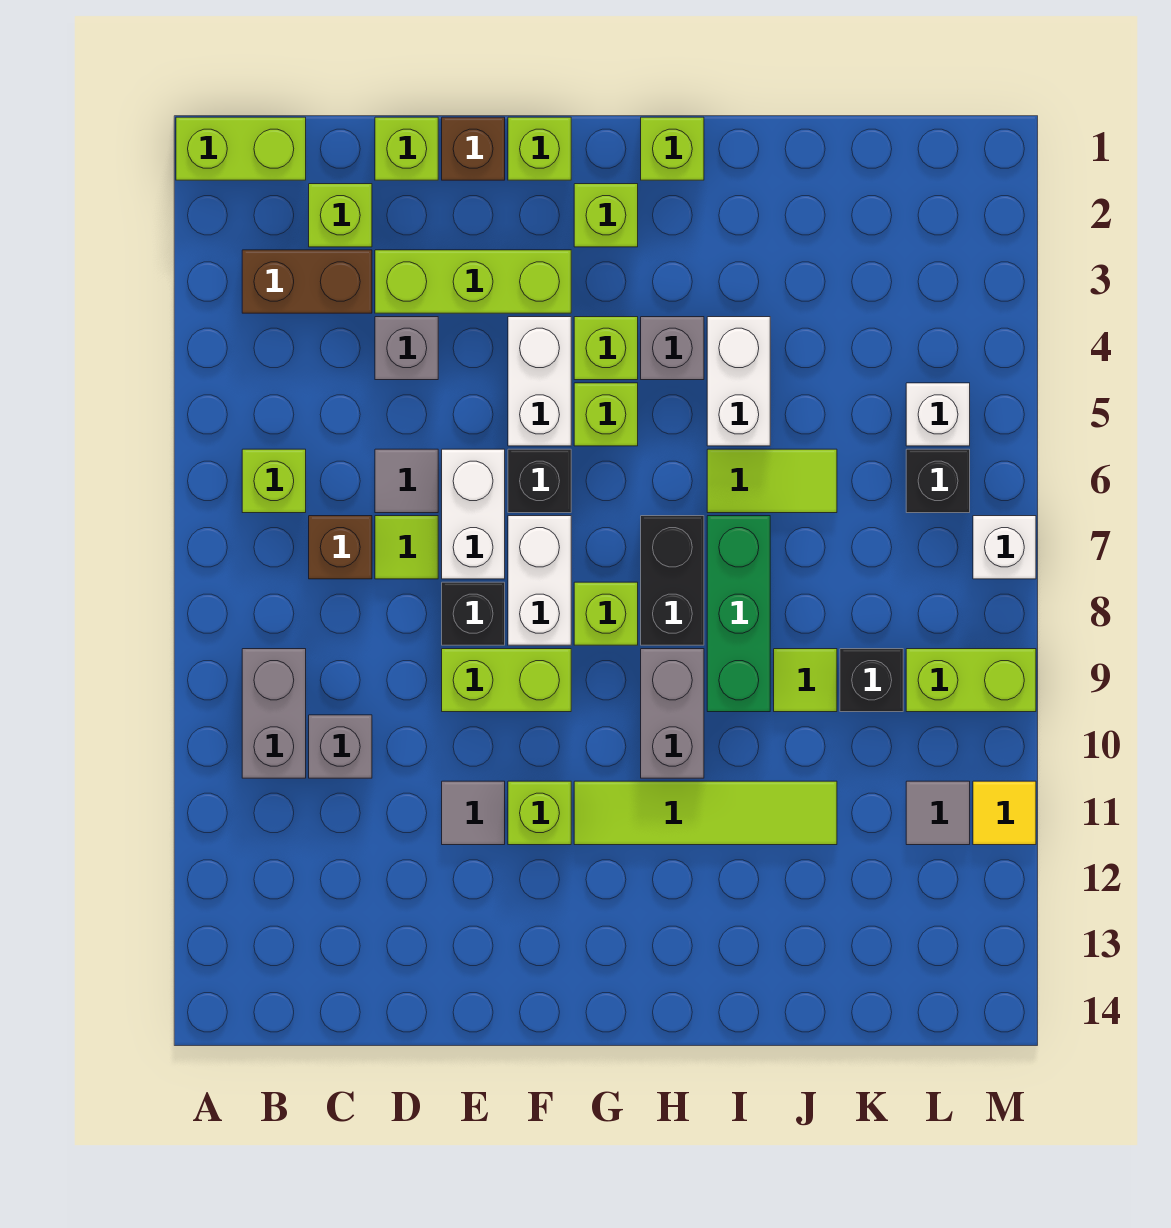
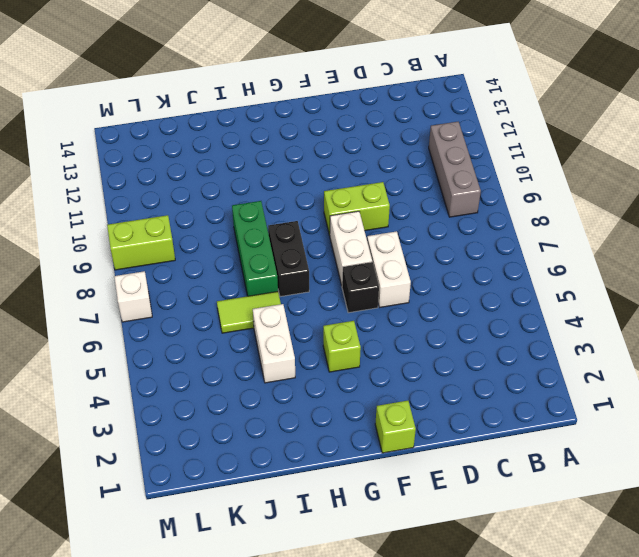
grey brick B9:B11 level 1 -> grey brick B9:B10 level 1
none -> lime brick A1:B1 level 1
none -> brown brick B3:C3 level 1
none -> lime brick B6 level 1
none -> lime brick C2 level 1

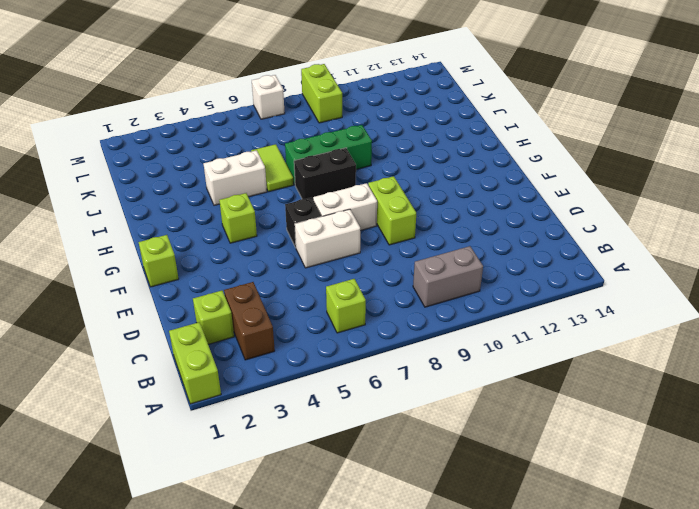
none -> brown brick C7 level 1
none -> grey brick C10 level 1
none -> lime brick D1 level 1
none -> lime brick D3:F3 level 1

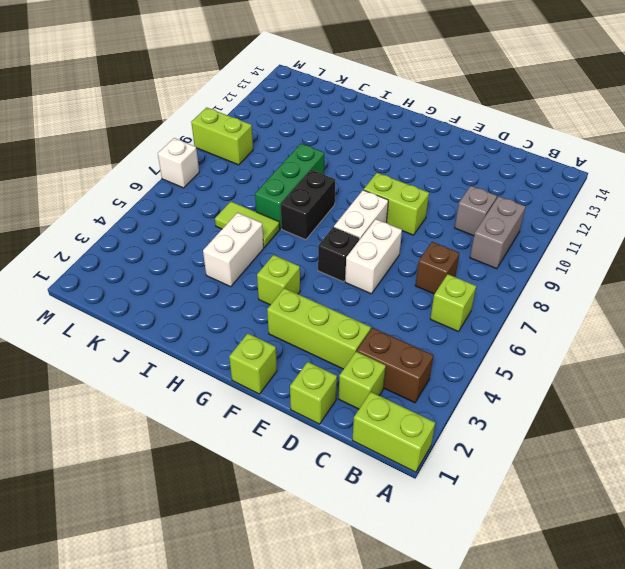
none -> grey brick D4 level 1
none -> grey tile D6 level 1
none -> lime tile D7 level 1
none -> brown brick E1 level 1

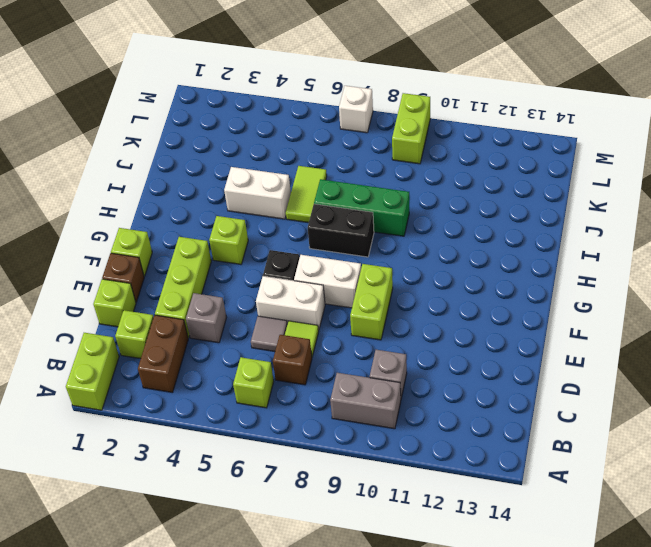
none -> black brick E8 level 1
none -> grey tile E11 level 1
none -> white brick F4:F5 level 1
none -> lime brick F11 level 1

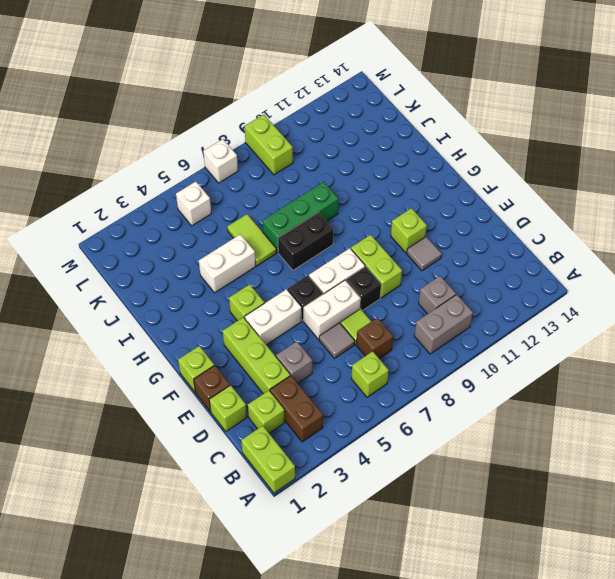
none -> lime brick G2 level 1
none -> lime brick G5 level 1
none -> lime brick G8 level 1
none -> lime tile G11:J11 level 1

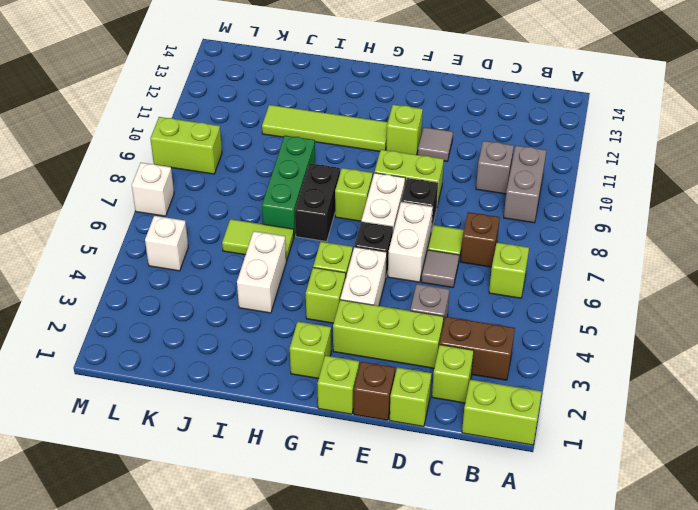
none -> lime brick H1 level 1
none -> grey brick H4 level 1
none -> grey brick H9:H10 level 1
none -> lime tile J9 level 1

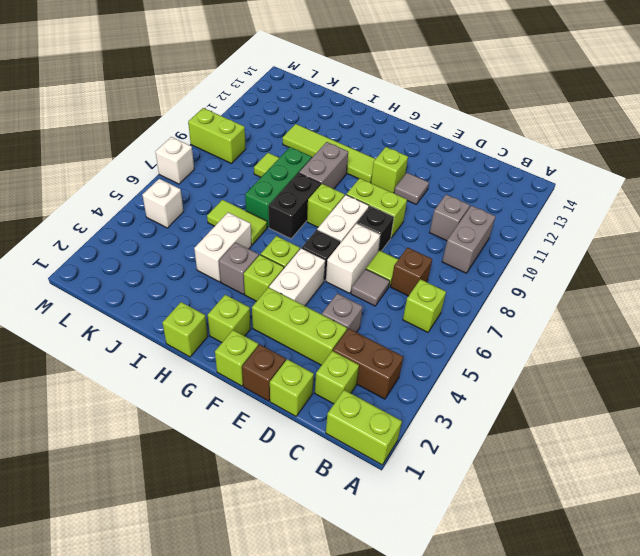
none -> black brick K9 level 1
none -> black brick L6 level 1
none -> grey tile L11 level 1
none -> yellow tile M11 level 1

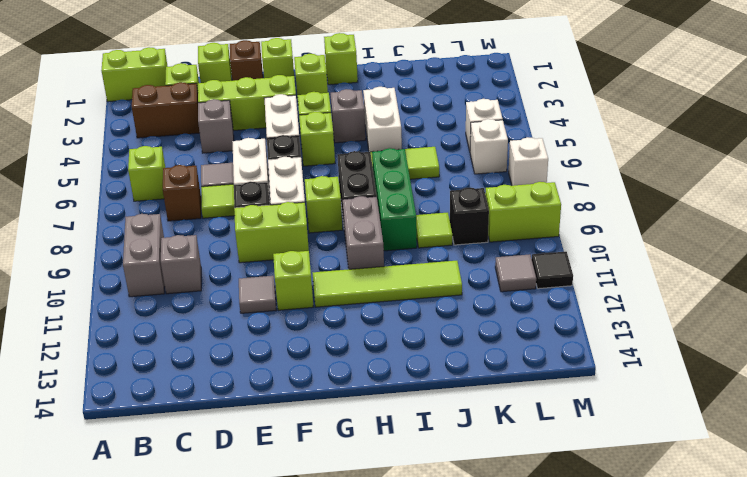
white brick L6 level 1 -> black brick L6 level 1
black tile M11 level 1 -> yellow tile M11 level 1

